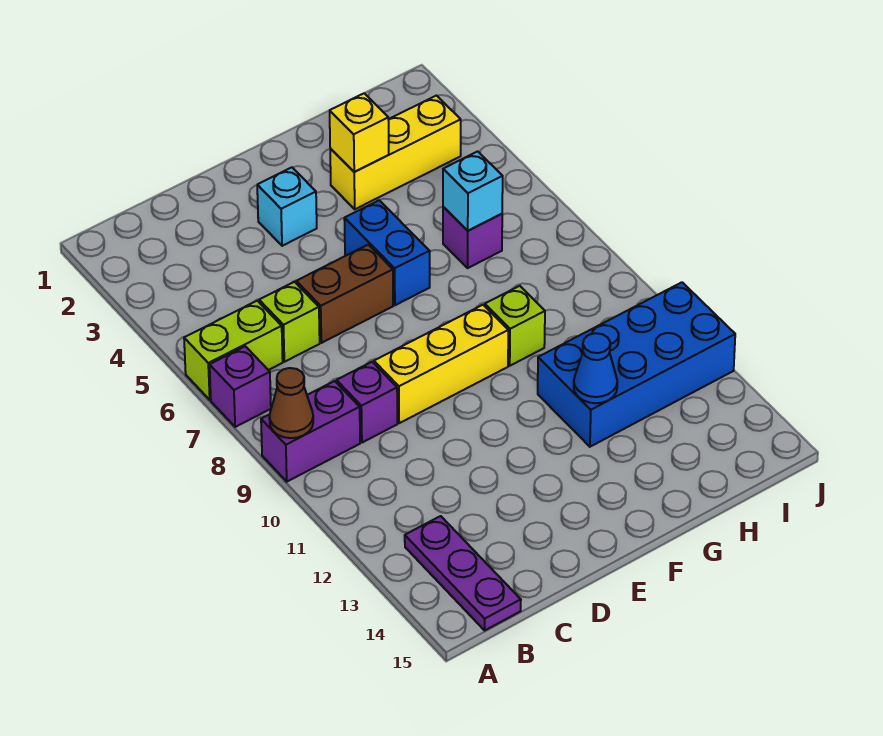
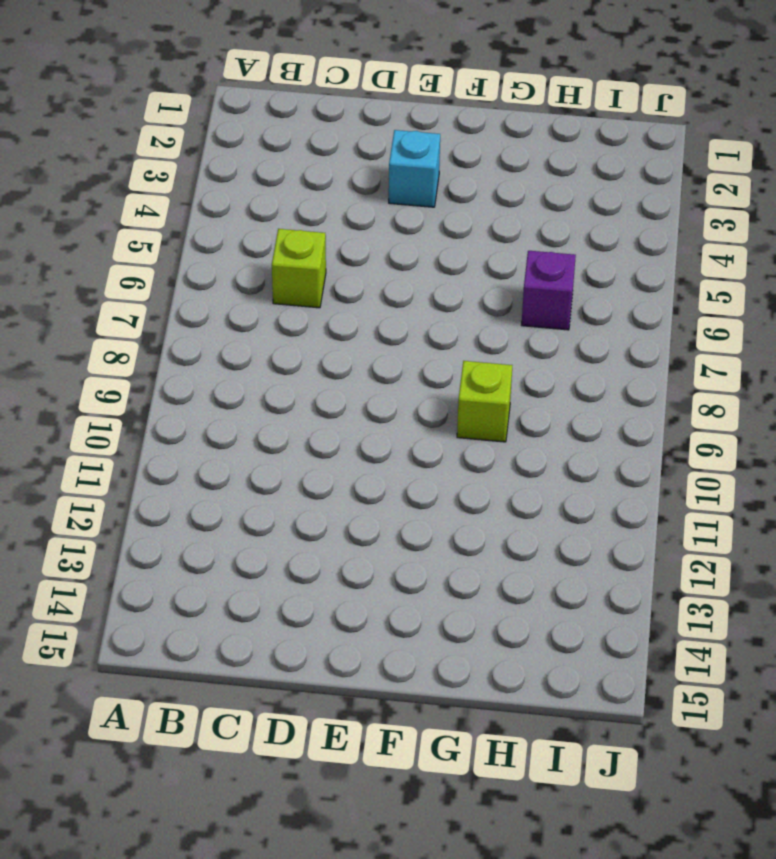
none -> lime brick A6:B6 level 1
none -> purple brick A7 level 1
none -> purple brick A9:B9 level 1

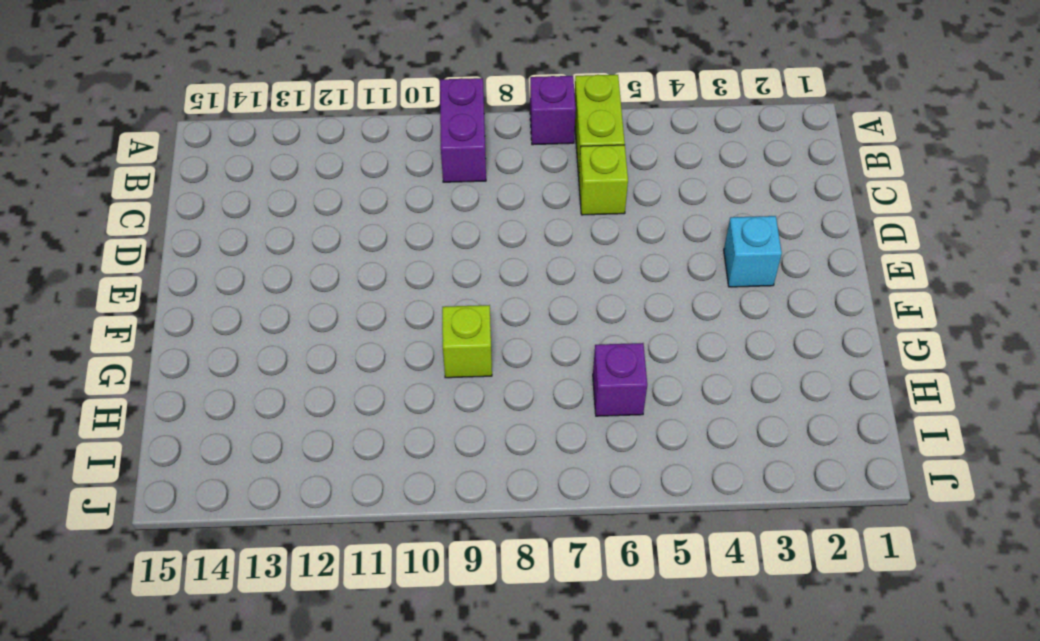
none -> purple plate B13:B15 level 1
none -> purple brick C9 level 1
none -> brown brick D6:E6 level 1

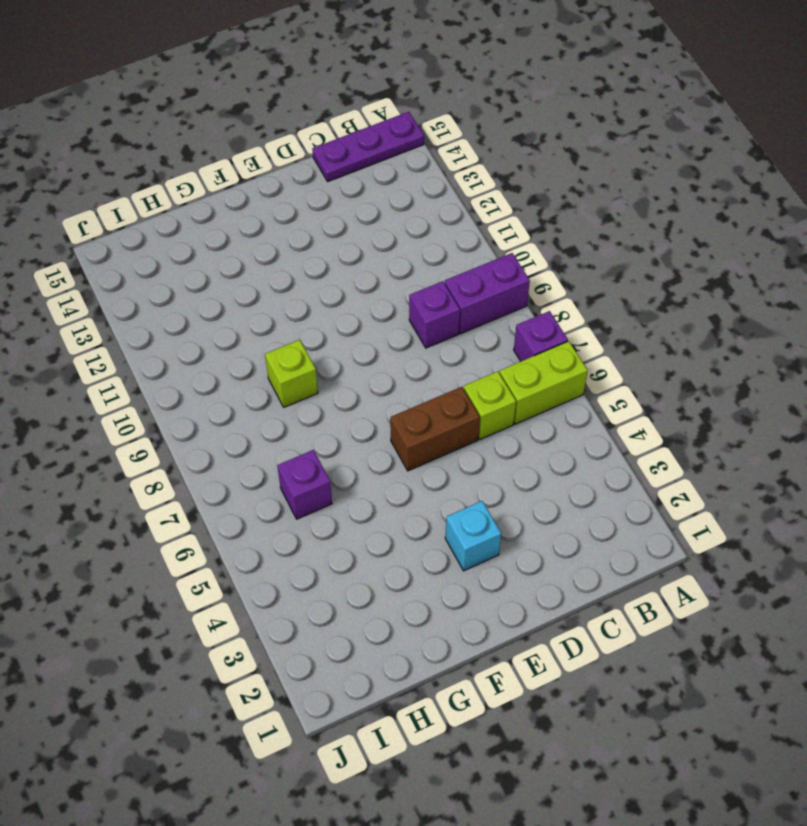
purple plate A15:C15 level 1 -> purple plate B13:B15 level 1
none -> yellow brick D9:F9 level 1
none -> blue brick F5:F6 level 1
none -> yellow brick G3:I3 level 1

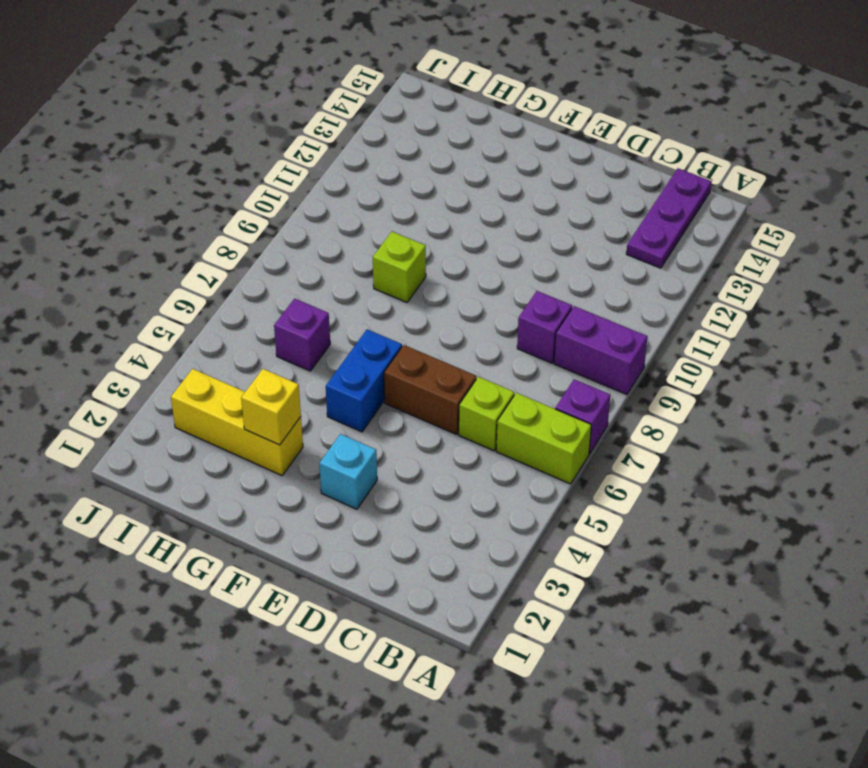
none -> yellow brick D9:F9 level 1
none -> blue brick G11:J12 level 1
none -> brown cone A9 level 2

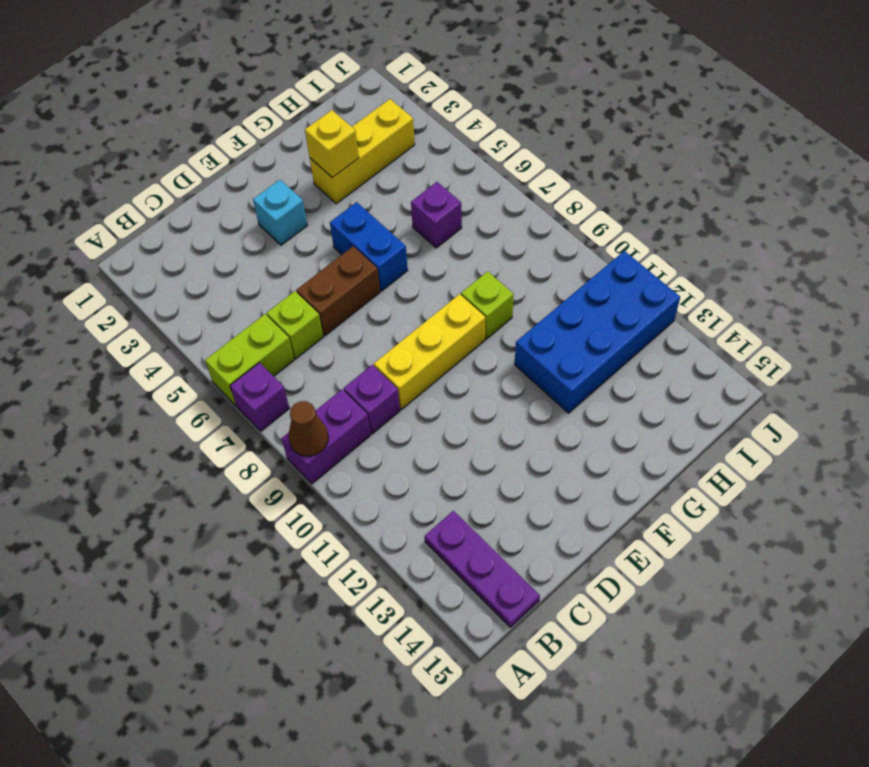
none -> blue cone G12 level 2
none -> cyan brick H6 level 2

